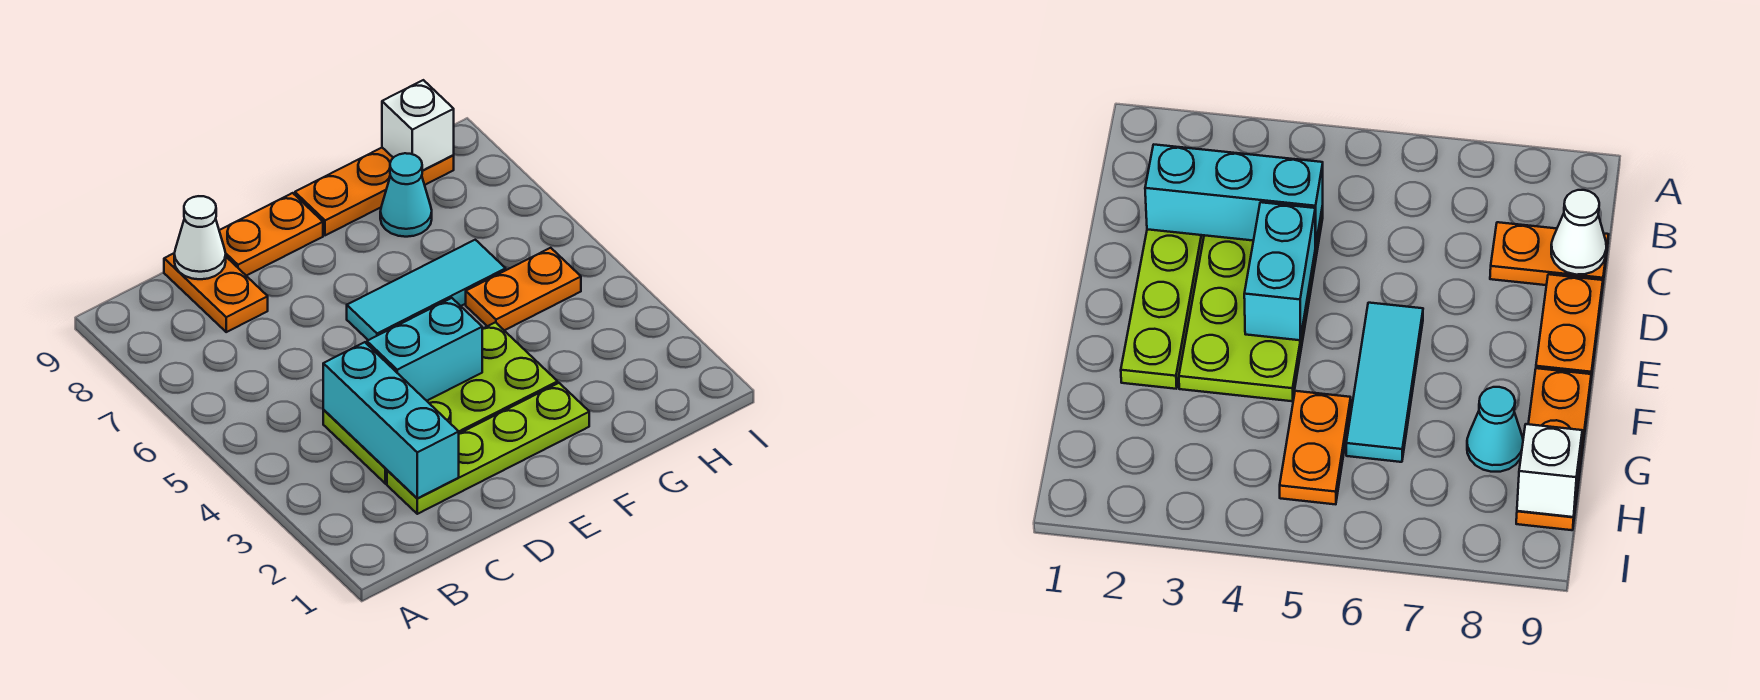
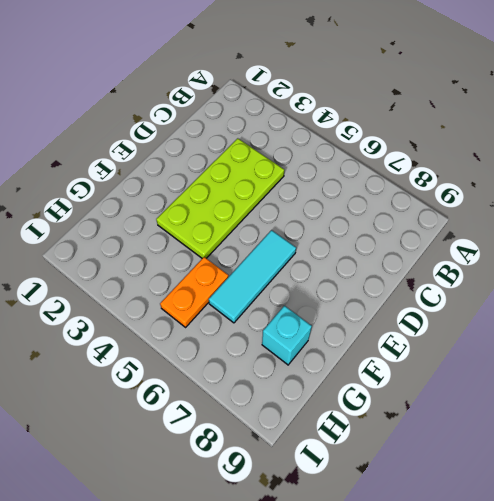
cyan brick G8 level 1 -> cyan cone G8 level 1
none -> lime plate C2:F2 level 1
none -> orange plate C8:C9 level 1
none -> orange plate D9:E9 level 1

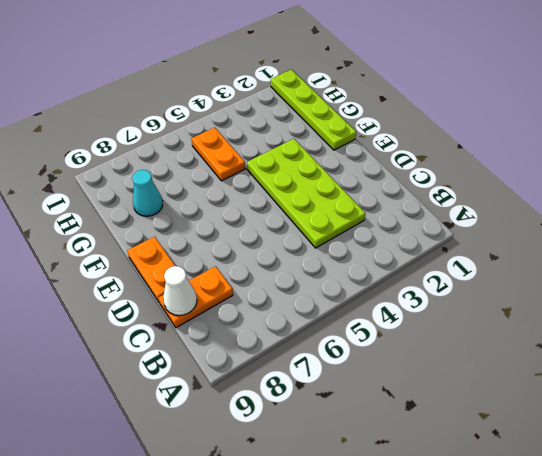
lime plate F1:I1 level 1 -> lime plate C2:F2 level 1
none -> cyan tile E6:G6 level 1
none -> orange plate F9:H9 level 1
none -> cyan brick C2:C4 level 2

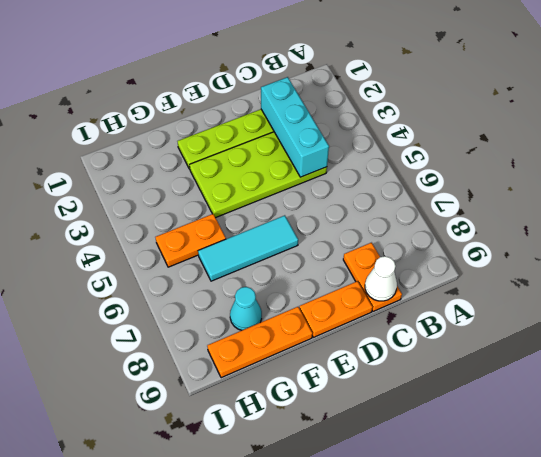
none -> cyan brick D4:E4 level 2
none -> white brick H9 level 2

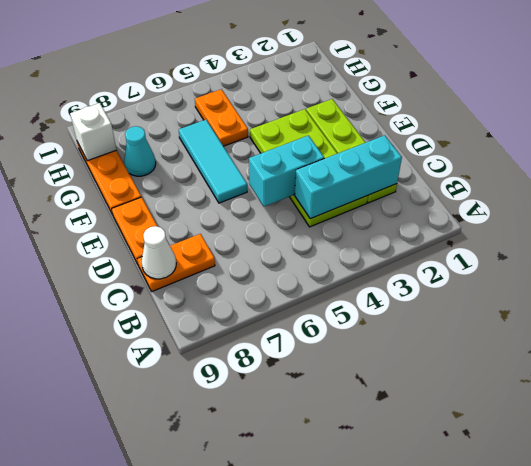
cyan brick D4:D5 level 2 -> cyan brick D4:E4 level 2

